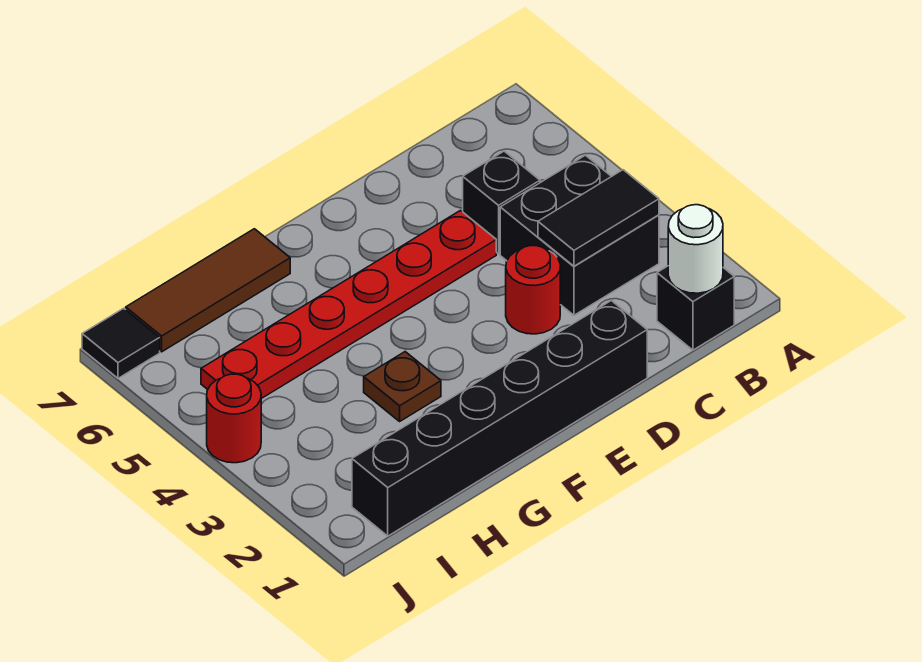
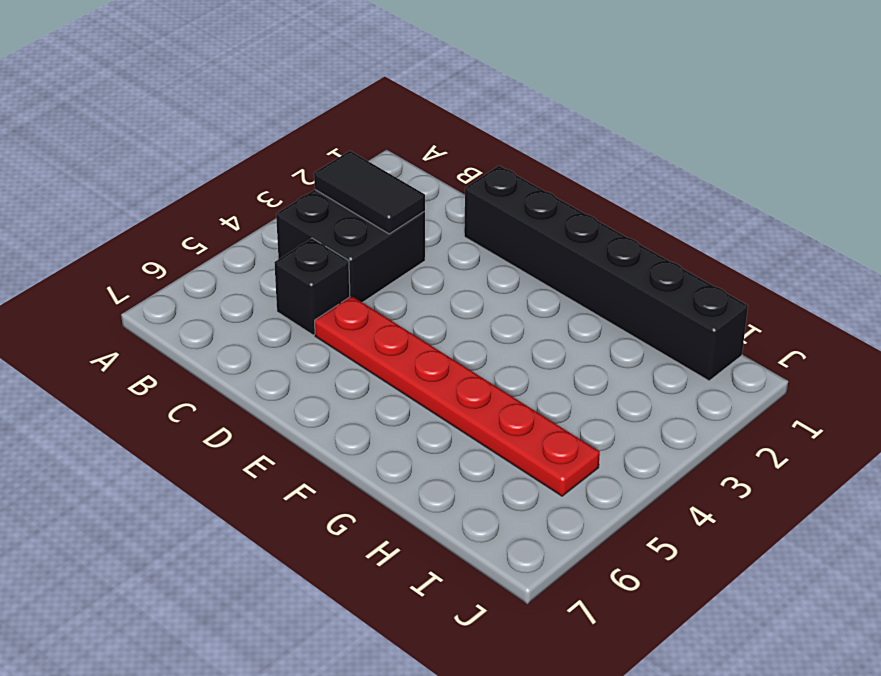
none -> black brick B1 level 1
none -> red round brick D3 level 1
none -> brown plate G3 level 1

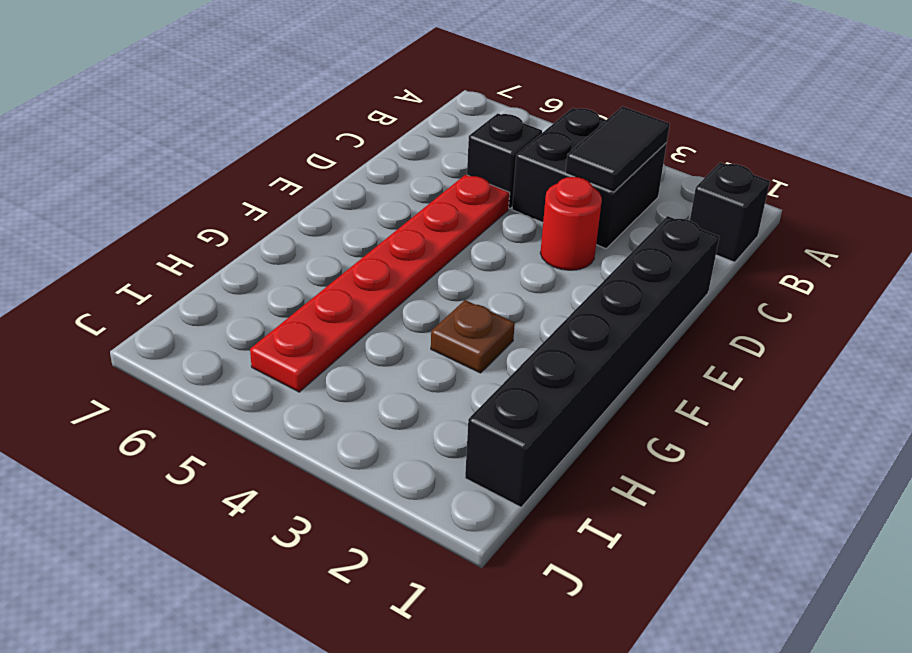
none -> brown tile G7:I7 level 1
none -> red round brick J4 level 1
none -> black tile J7 level 1

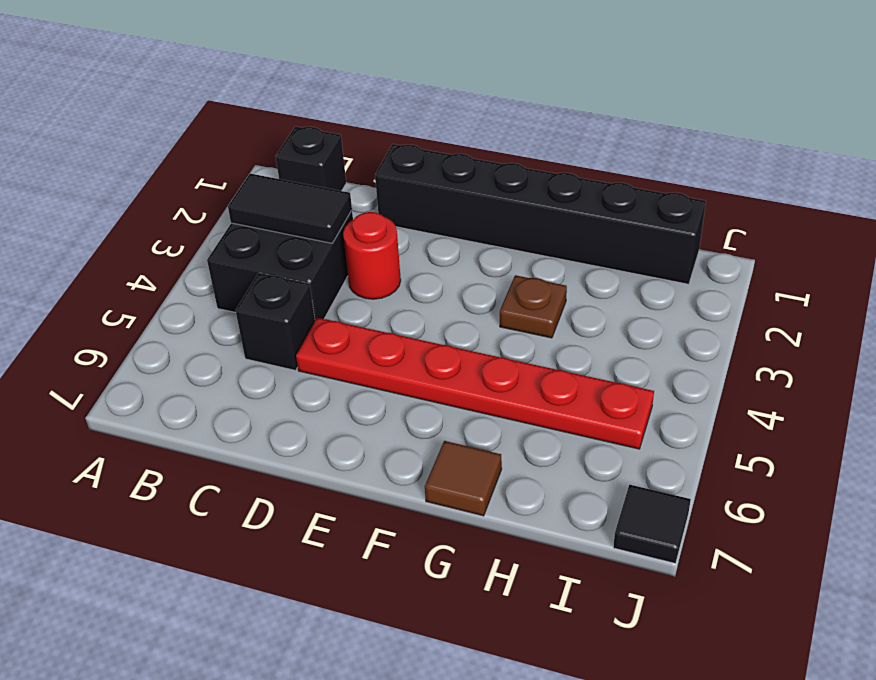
brown tile G7 level 1 -> brown tile G7:I7 level 1
none -> red round brick J4 level 1
none -> white round brick B1 level 2

